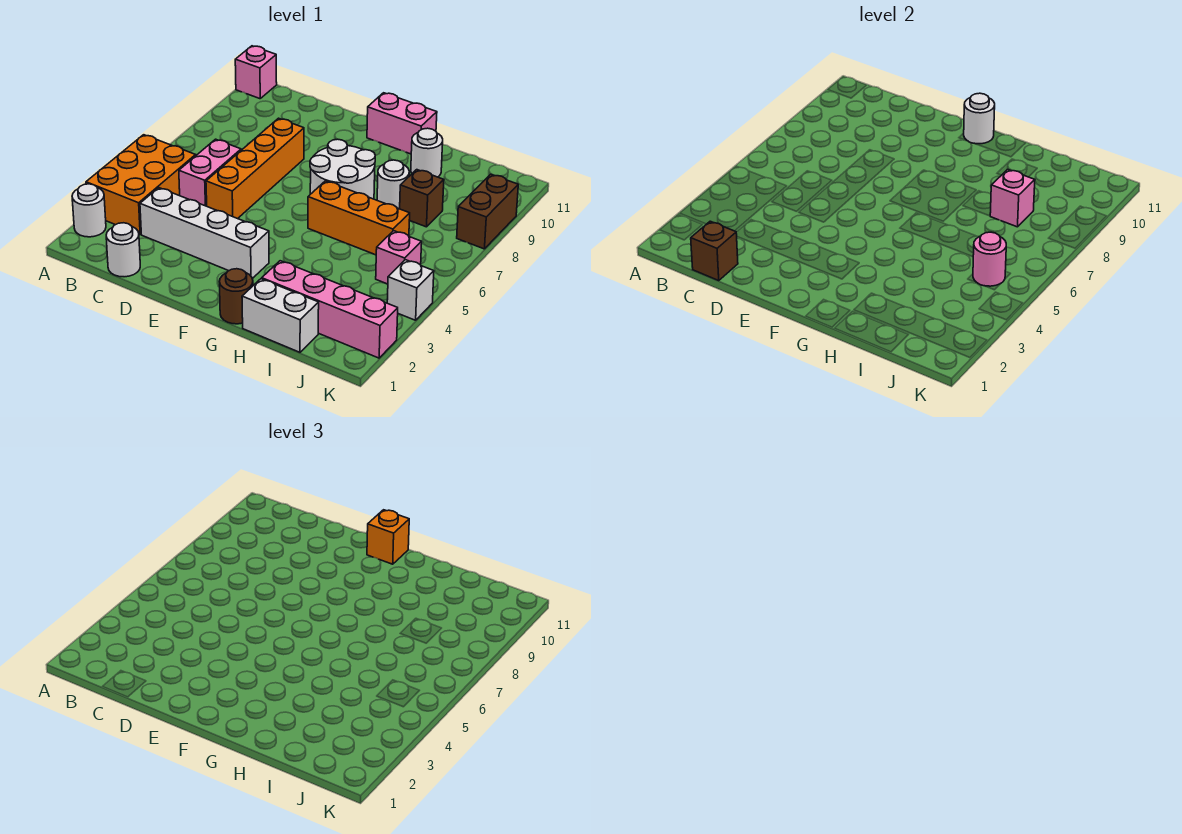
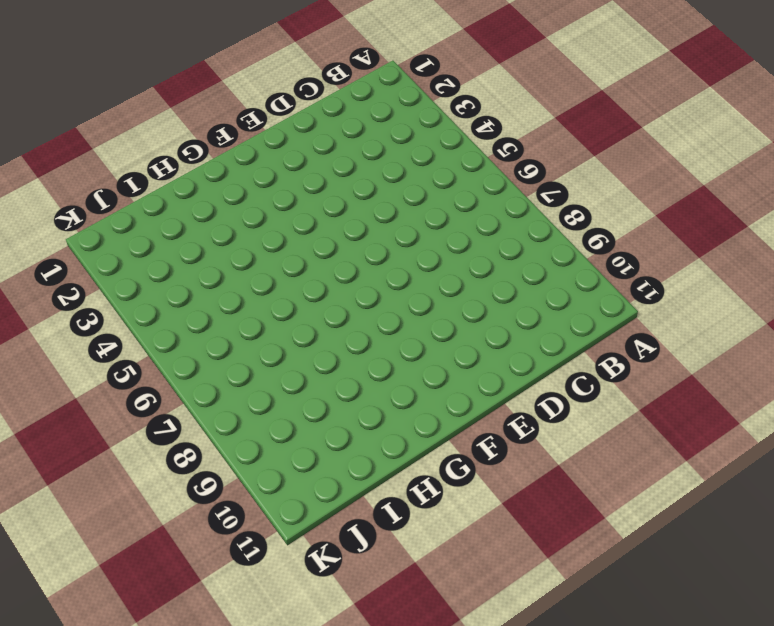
none -> white round brick A2 level 1
none -> orange brick A3:B5 level 1
none -> pink brick A11 level 1

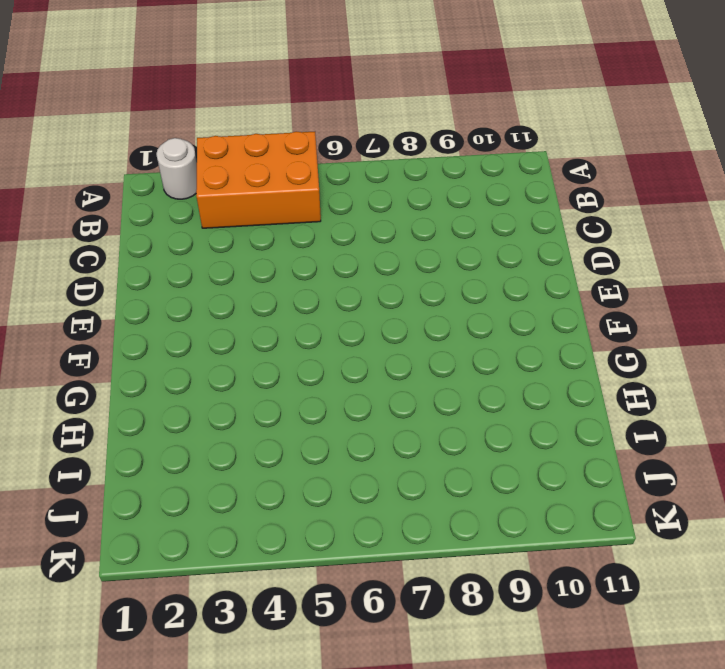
none -> pink brick A11 level 1
none -> white round brick C1 level 1
none -> white brick C3:F3 level 1

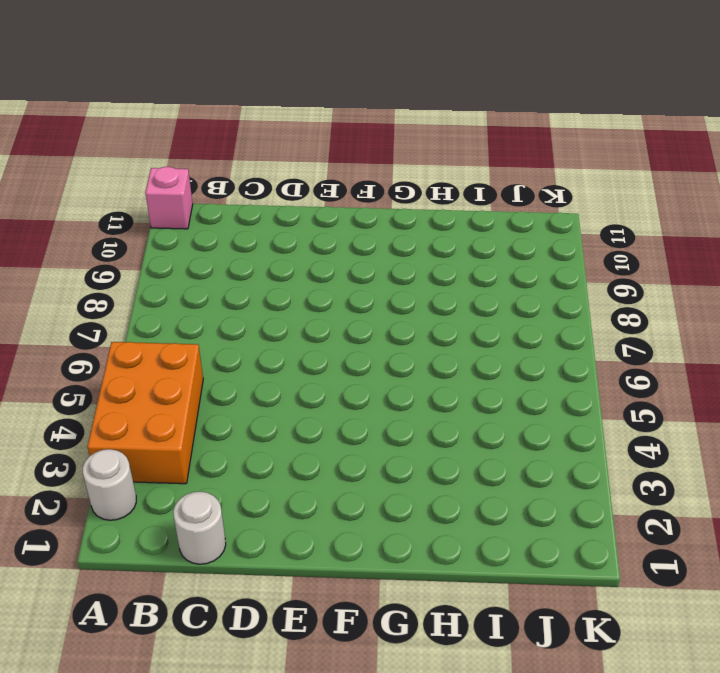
none -> white brick C3:F3 level 1
none -> pink brick C5:C6 level 1
none -> orange brick D5:D8 level 1

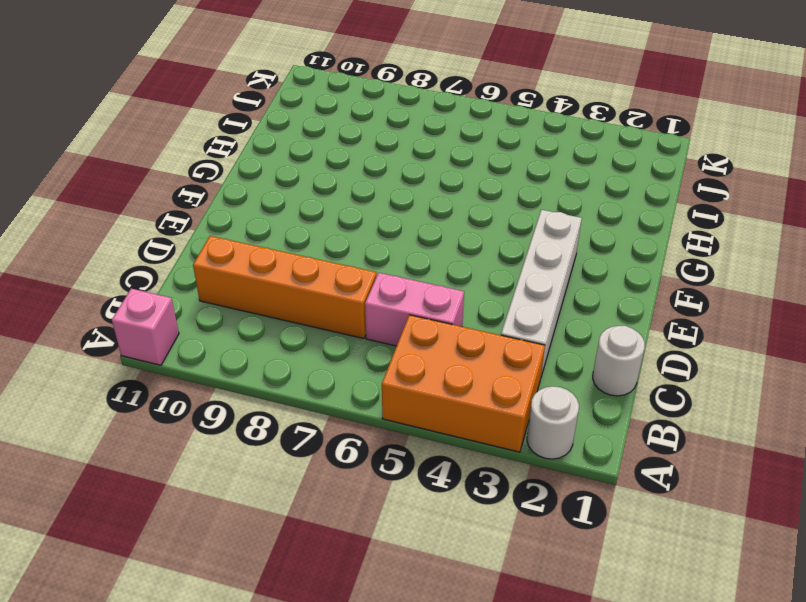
orange brick C7:C10 level 1 -> orange brick D5:D8 level 1
none -> white round brick F7:G8 level 1
none -> pink brick F11:G11 level 1
none -> brown round brick G1 level 1

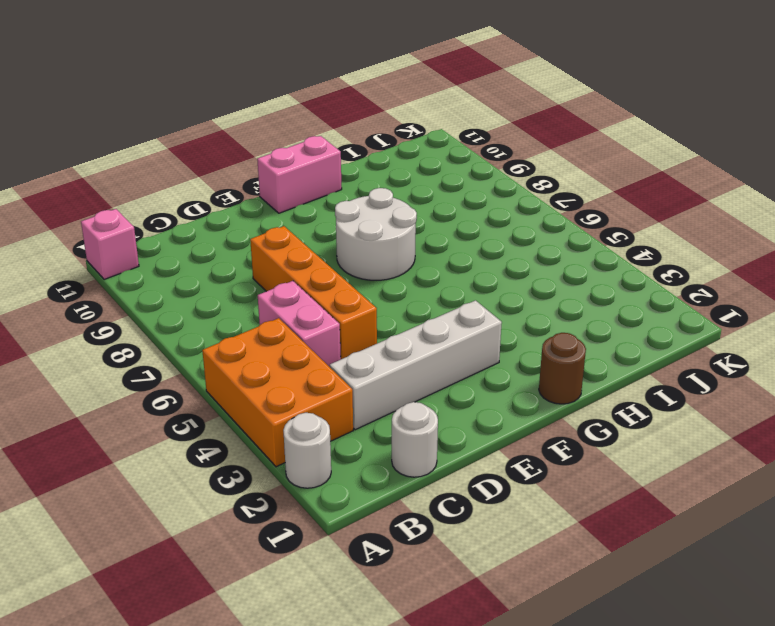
none -> orange brick G6:I6 level 1
none -> white brick H1:I1 level 1
none -> pink brick H2:K2 level 1

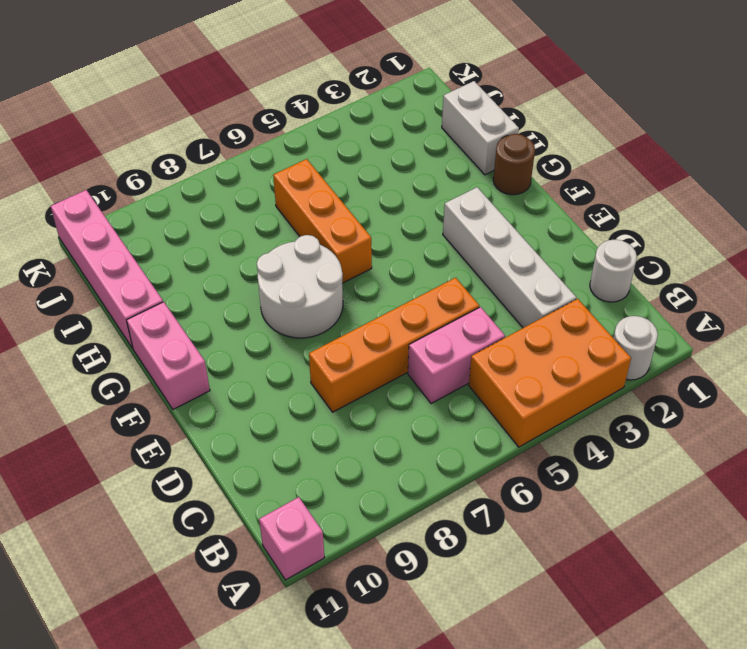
pink brick H11:K11 level 1 -> pink brick H2:K2 level 1
none -> white round brick H8 level 1
none -> white round brick H10 level 1
none -> brown brick I8 level 1

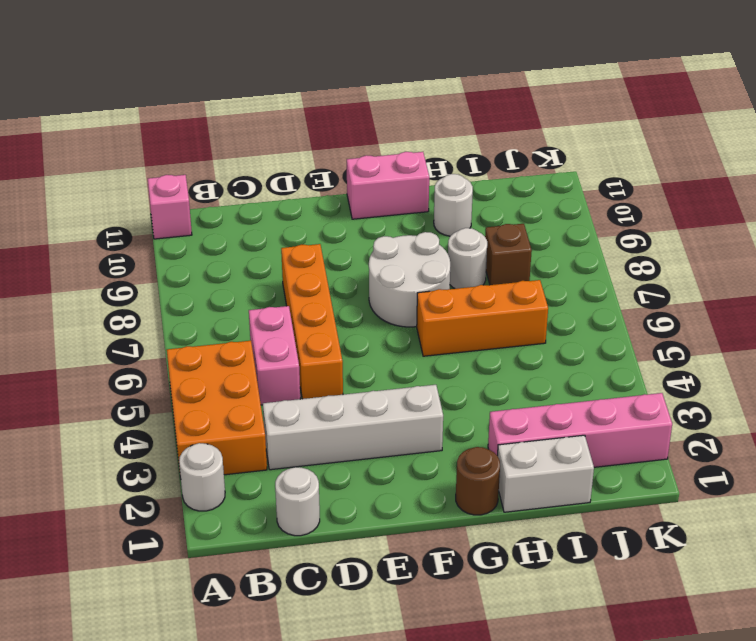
none -> pink brick J5 level 1
none -> white brick K4 level 1
none -> brown brick K8:K9 level 1

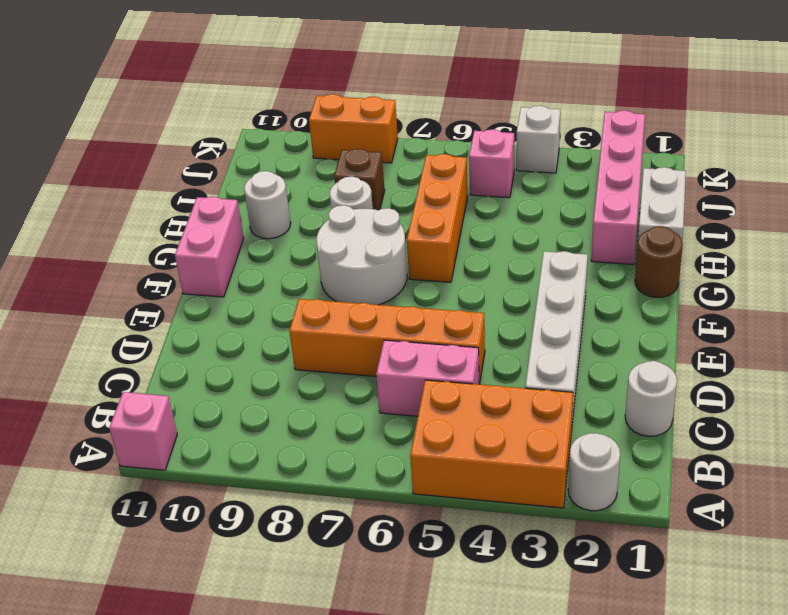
orange brick K8:K9 level 1 -> brown brick K8:K9 level 1
none -> brown brick C1 level 2
none -> white round brick F11 level 2
none -> pink brick I8 level 2

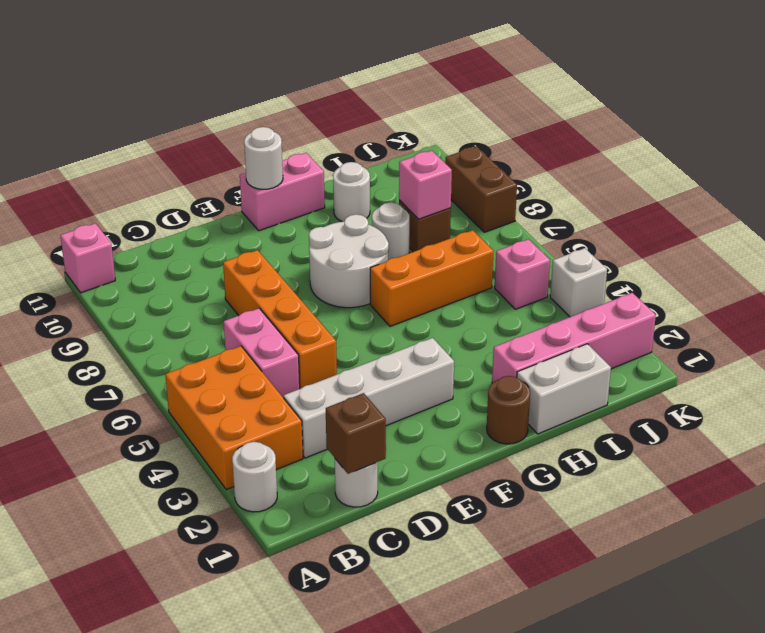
none -> pink round brick J5 level 2
none -> orange brick F11 level 3

